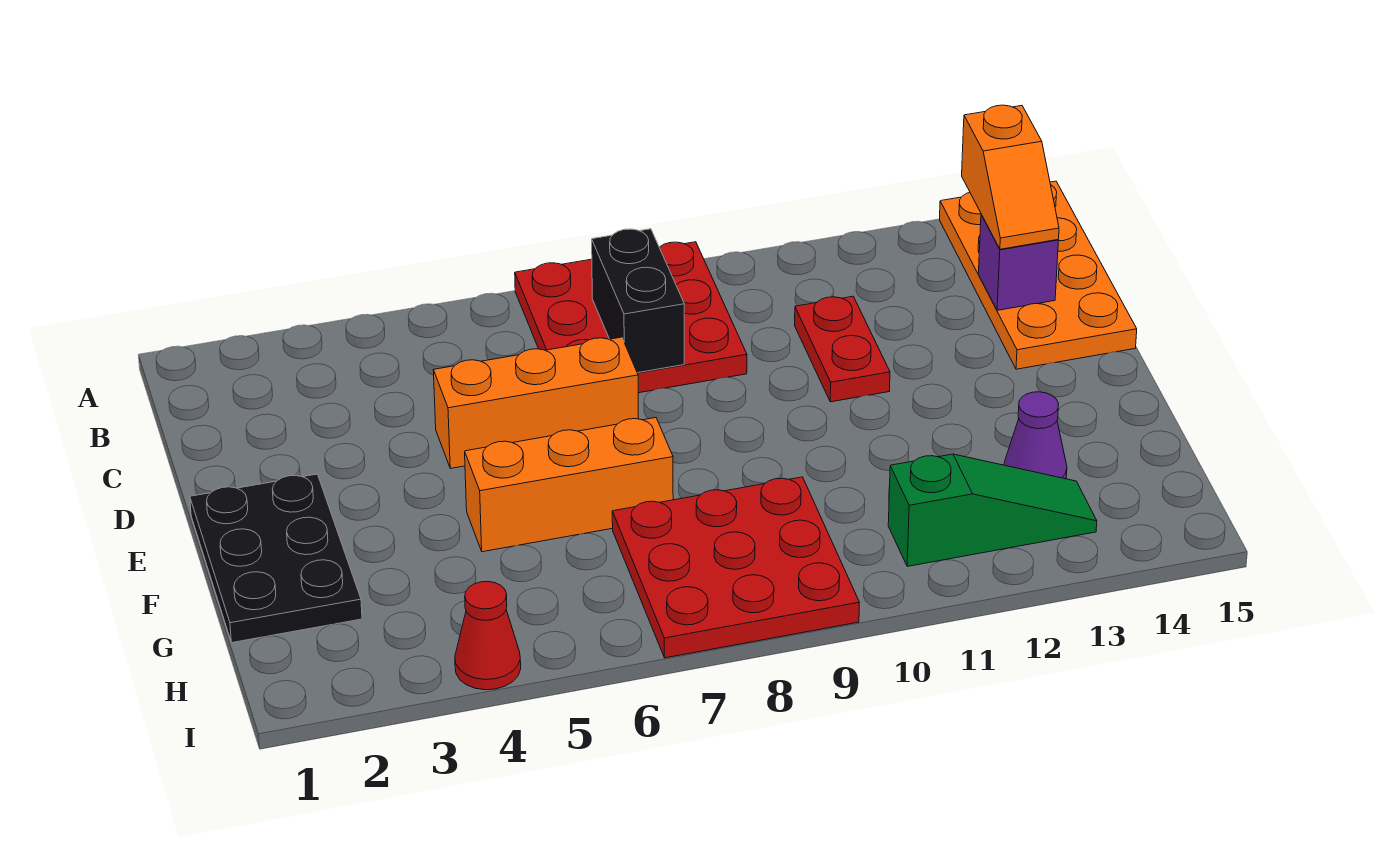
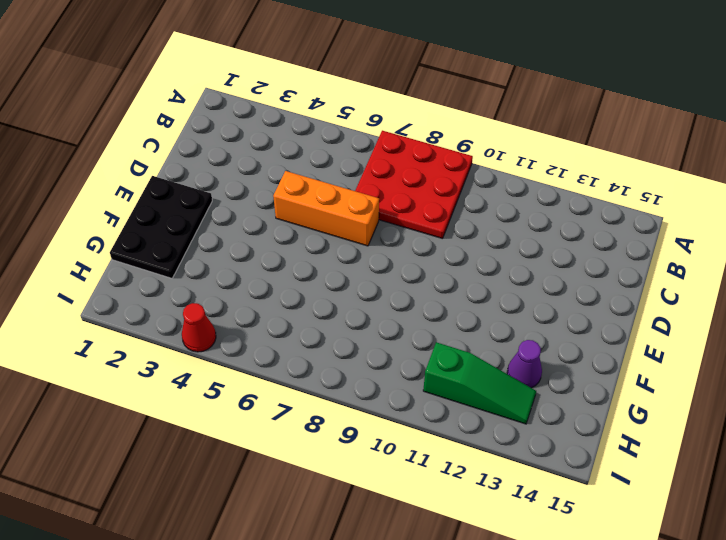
none -> orange plate A14:D15 level 1
none -> red plate C11:D11 level 1
none -> orange brick F5:F7 level 1

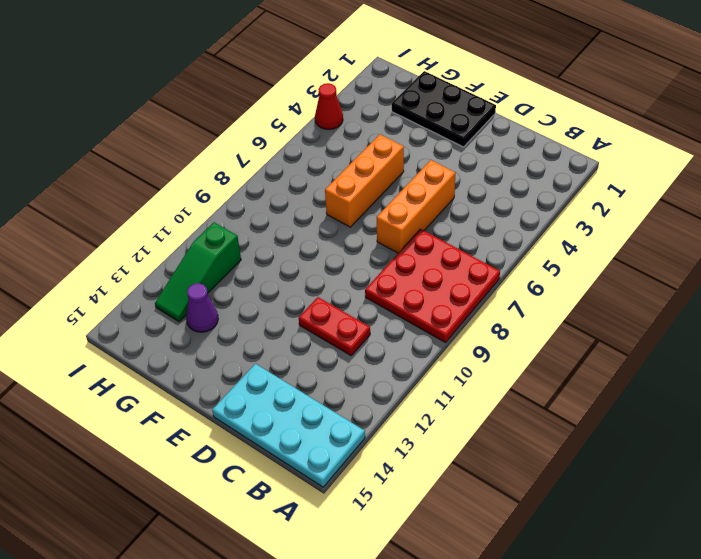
cyan plate A14:D15 level 1 -> orange plate A14:D15 level 1
none -> red plate G7:I9 level 1
none -> black brick B8:C8 level 2
none -> purple brick C14 level 2

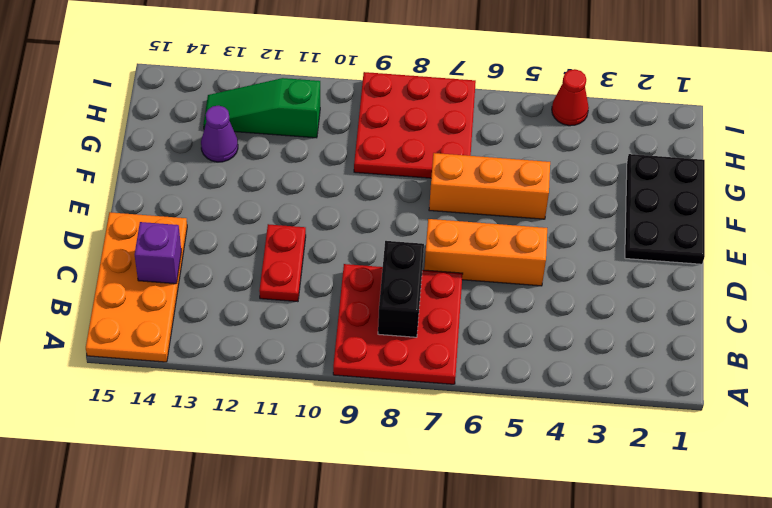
none -> orange slope B14:C14 level 3 top B

